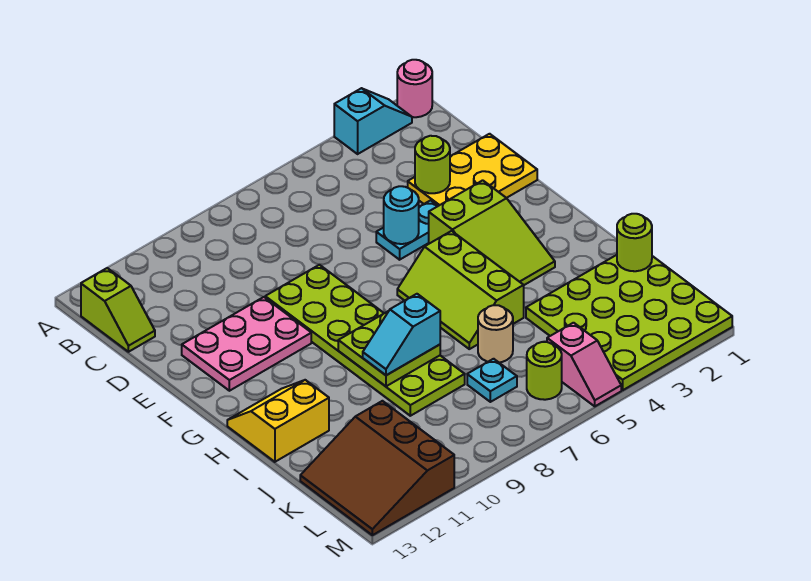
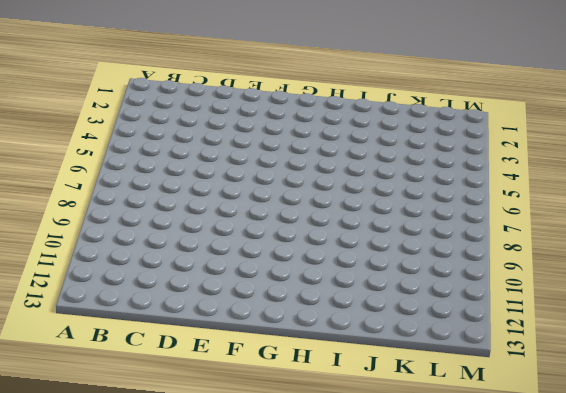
none -> pink round brick A1 level 1
none -> cyan slope A2:A3 level 1 top 3
none -> lime slope B13:C13 level 1 top B

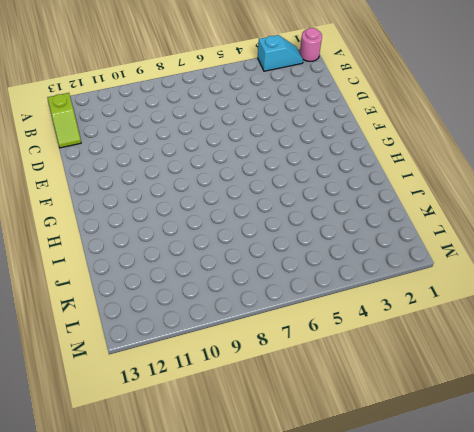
none -> yellow plate D1:E3 level 1
none -> cyan plate E4:E5 level 1
none -> lime plate E8:J9 level 1

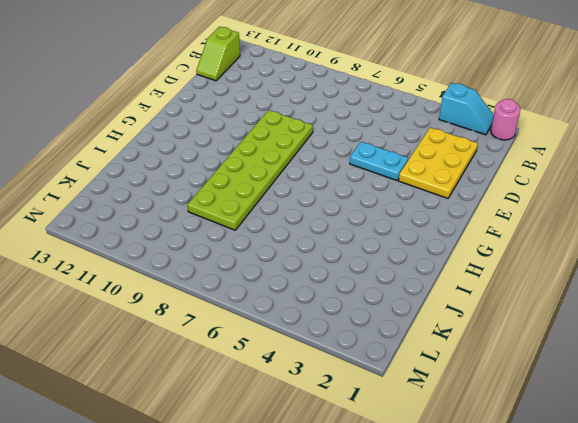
yellow plate C2:E3 level 1 -> yellow plate D1:E3 level 1
none -> pink plate E10:F12 level 1
none -> lime slope F3:H4 level 1 top F
none -> lime slope G5:I6 level 1 top 5

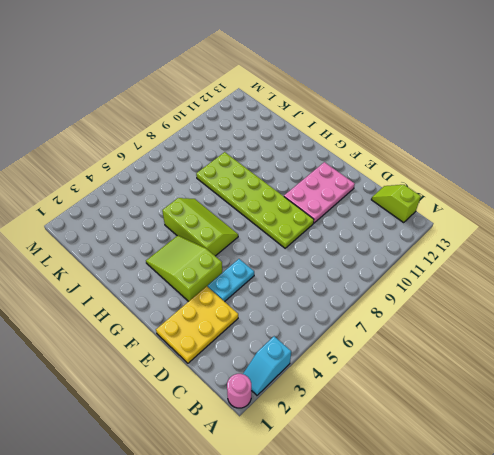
none -> yellow slope H12:I13 level 1 top I
none -> lime plate J1:M4 level 1
none -> tan round brick J6 level 1

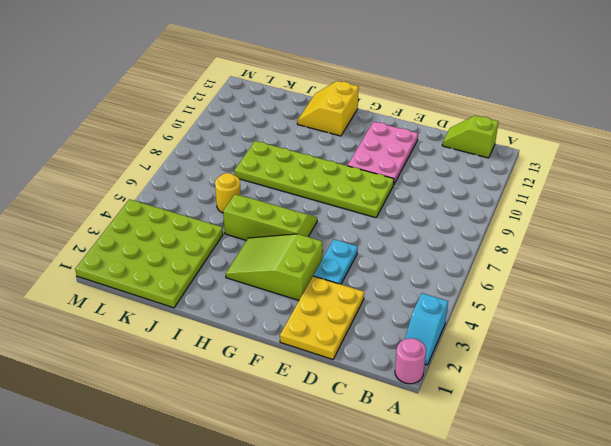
yellow slope H12:I13 level 1 top H -> yellow slope H12:I13 level 1 top I
yellow round brick J6 level 1 -> tan round brick J6 level 1
none -> cyan plate K7 level 1
none -> brown slope K11:M13 level 1 top 11
none -> pink slope L5:M5 level 1 top L

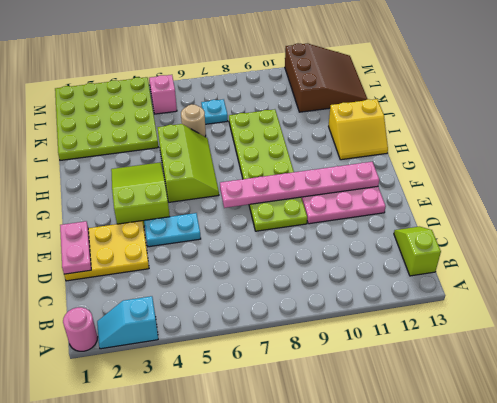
pink plate D1:E1 level 2 -> none
pink plate F7:F12 level 2 -> none
none -> lime round brick L6 level 1
none -> lime round brick D3 level 2
none -> cyan round brick E5 level 2

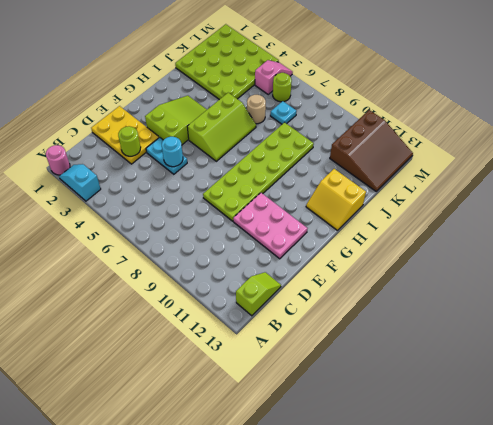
none -> lime plate H8:I9 level 2
none -> lime round brick J1 level 2
none -> cyan slope I8:I9 level 3 top 8

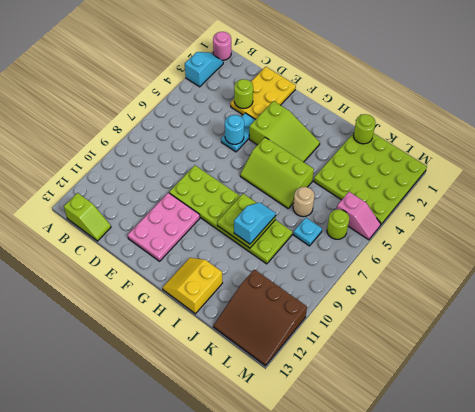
cyan slope I8:I9 level 3 top 9 -> cyan slope I8:I9 level 3 top 8

